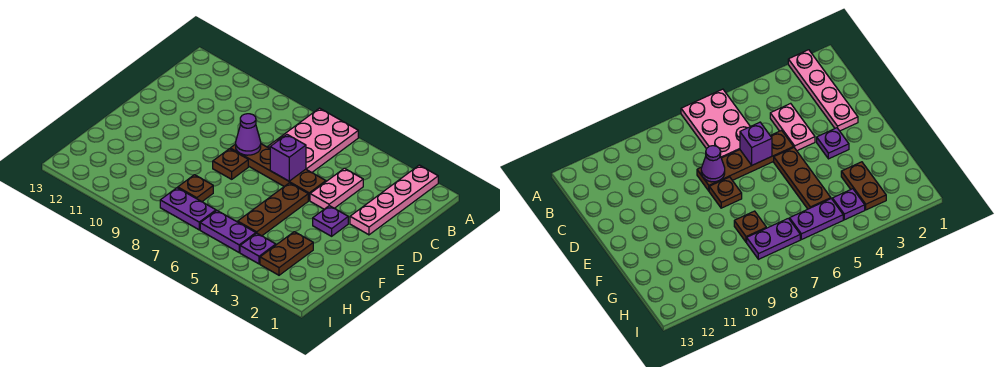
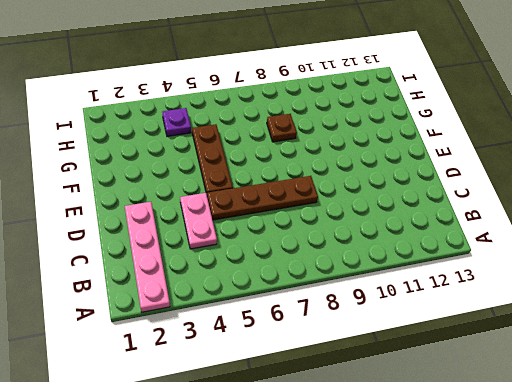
none -> pink plate A6:C7 level 1
none -> purple plate E3 level 1
none -> brown plate E8 level 1

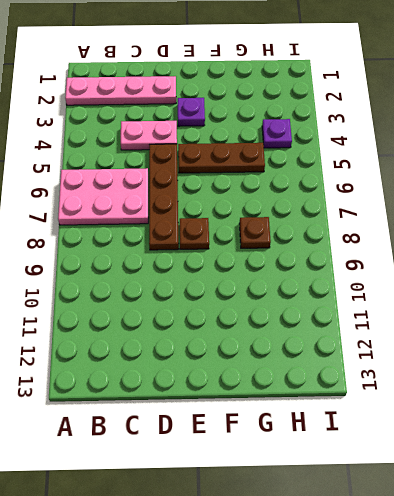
none -> brown plate G3:H3 level 1
none -> purple plate H5:H6 level 1
none -> purple plate H7:H8 level 1

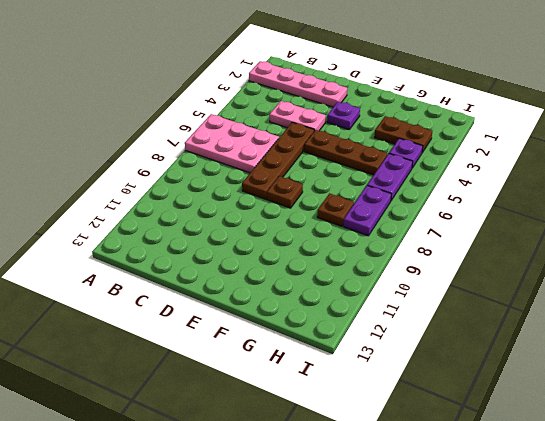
none -> purple brick D6 level 2
none -> purple cone D8 level 2

